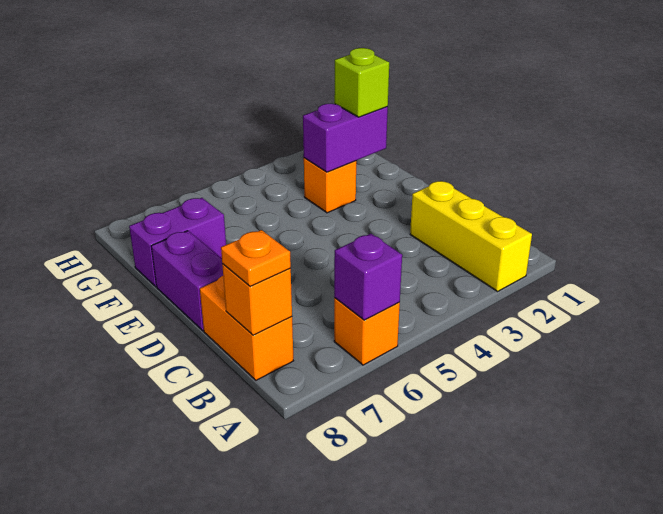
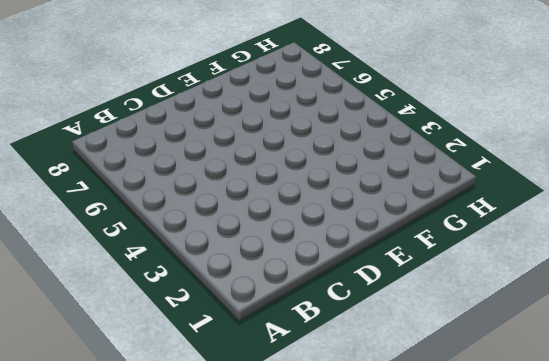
none -> yellow brick A2:C2 level 1
none -> orange brick A6 level 1

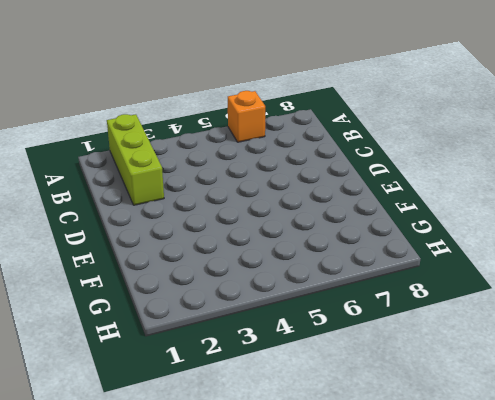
lime brick A2:C2 level 1 -> yellow brick A2:C2 level 1
none -> orange brick B8:C8 level 1
none -> purple brick D8:E8 level 1

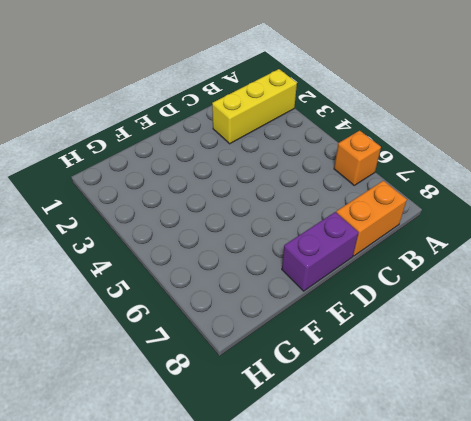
none -> orange brick F3 level 1
none -> purple brick F7:F8 level 1

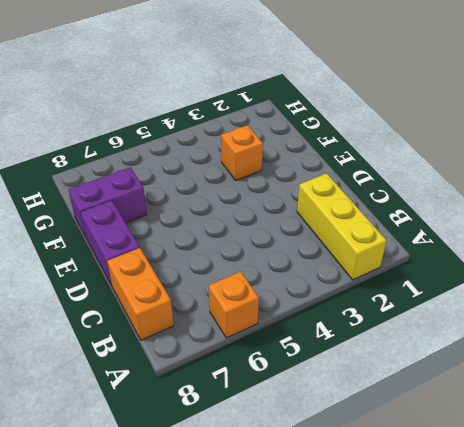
none -> purple brick A6 level 2
none -> orange brick B8 level 2

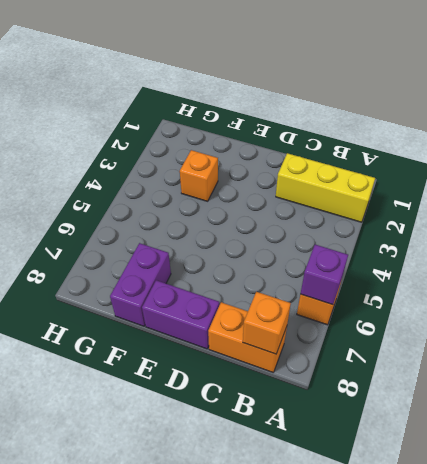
none -> purple brick F2:F3 level 2
none -> orange plate B8 level 3

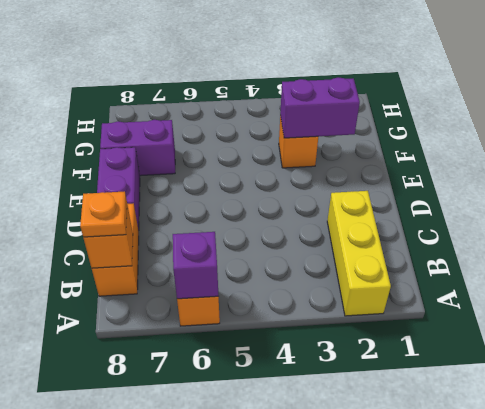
none -> lime brick F2 level 3

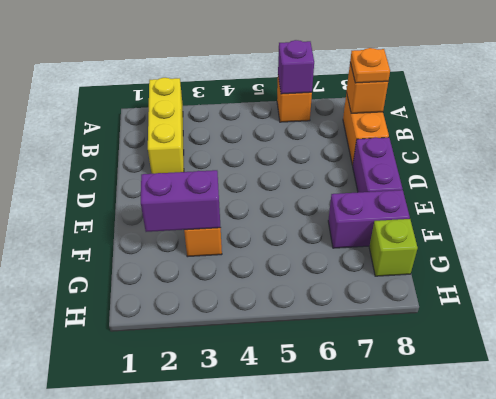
lime brick G8 level 1 -> lime brick F2 level 3

